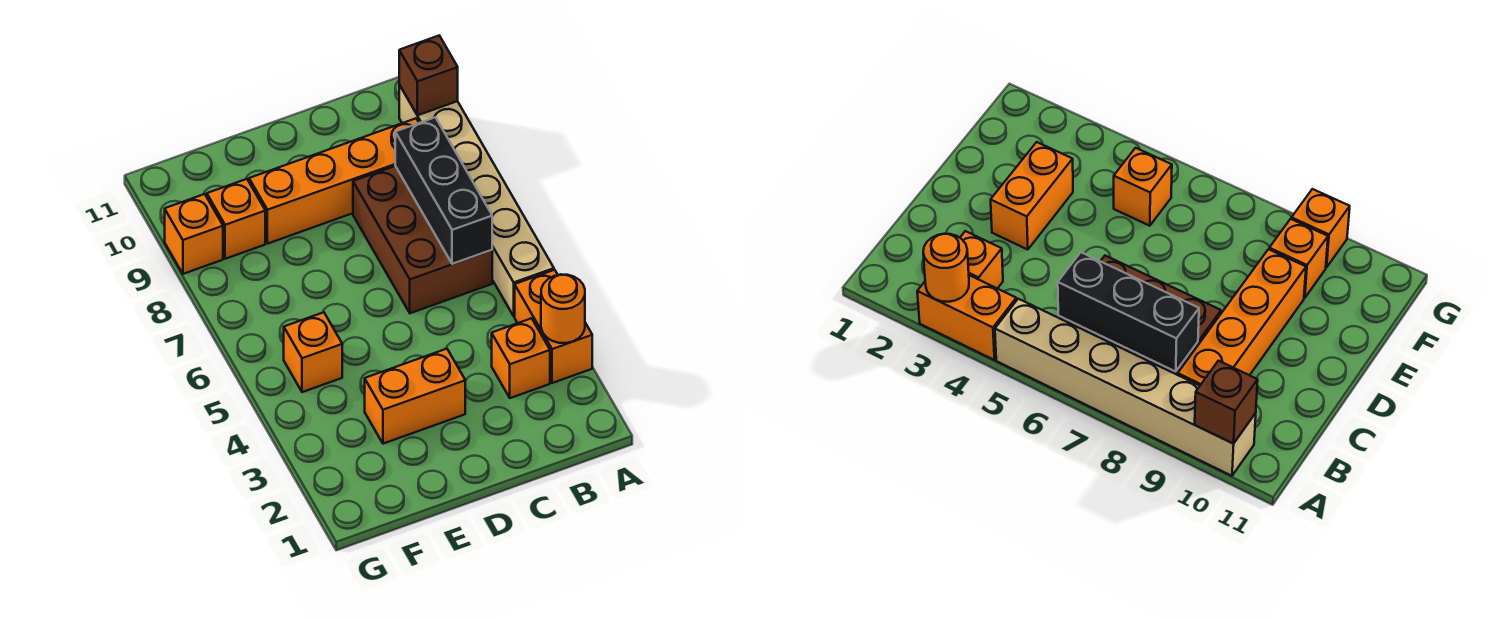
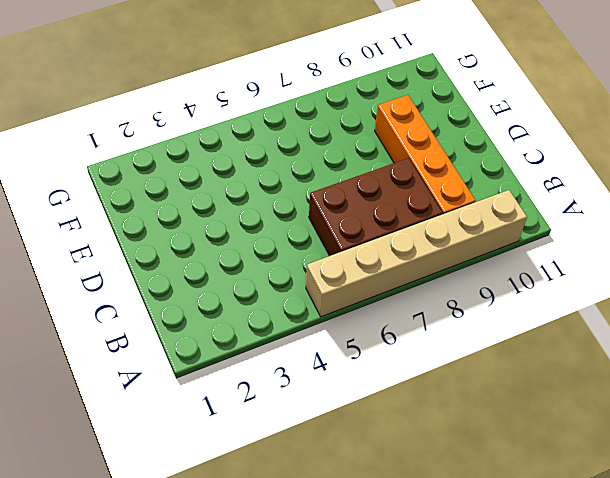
none -> orange brick A3:A4 level 1
none -> orange brick B3 level 1
none -> orange brick D3:E3 level 1

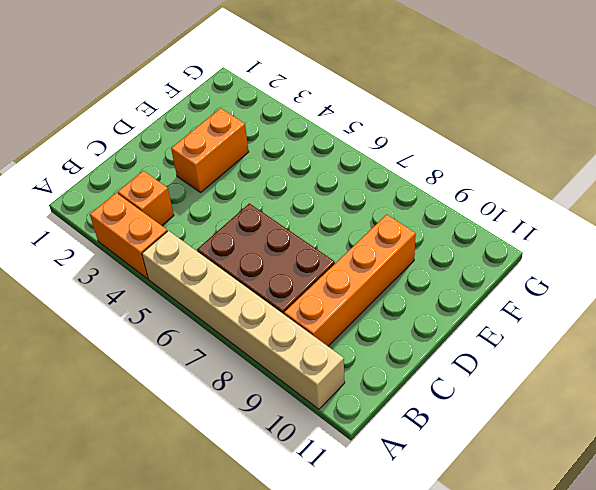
none -> orange brick F5 level 1
none -> orange brick F9 level 1
none -> orange brick G9 level 1

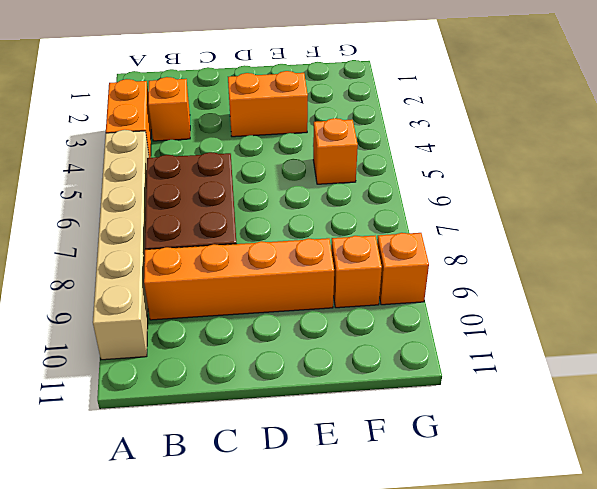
none -> orange round brick A3 level 2
none -> brown brick A10 level 2
none -> black brick B6:B8 level 2

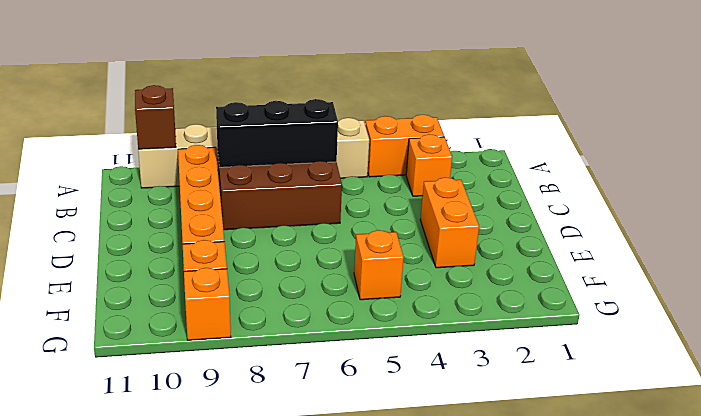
none -> orange round brick A3 level 2

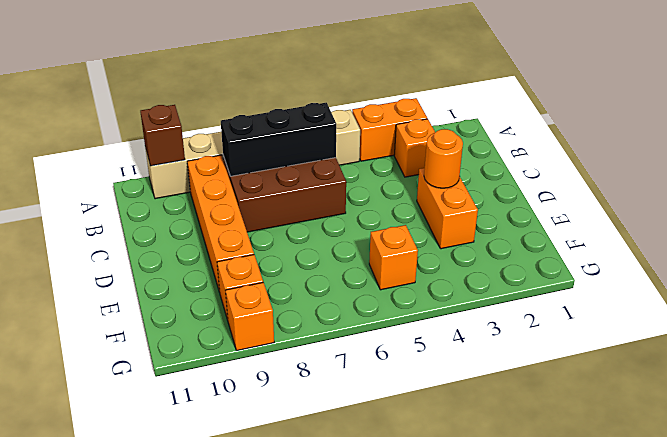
orange round brick D3 level 2 -> orange round brick A3 level 2

